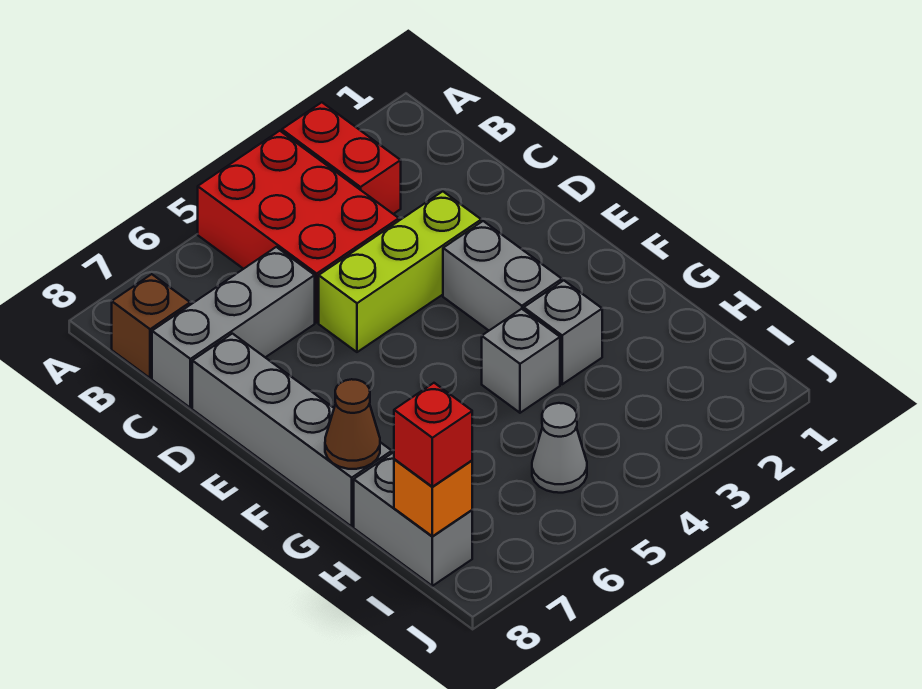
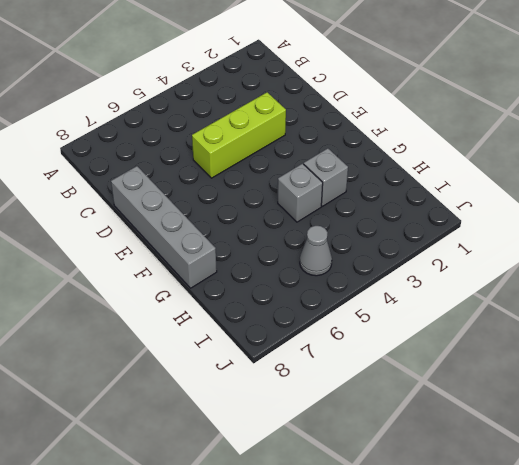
none -> red brick A3:B3 level 1
none -> red brick A4:C5 level 1
none -> brown brick B8 level 1

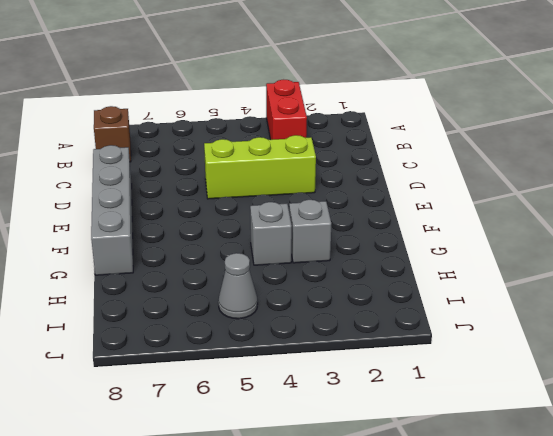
none -> red brick A4:C5 level 1
none -> grey brick C6:C8 level 1
none -> grey brick E3:F3 level 1

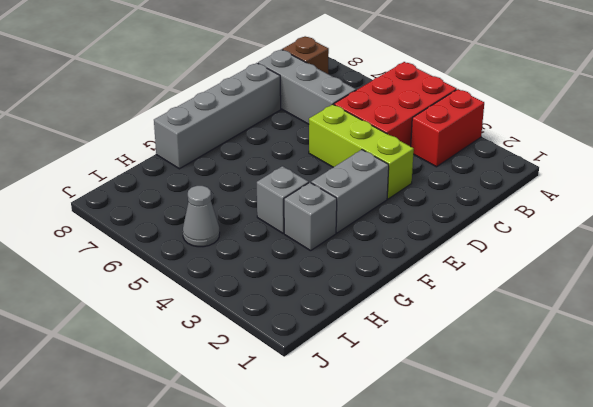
none -> grey brick H8:I8 level 1
none -> brown cone G8 level 2
none -> orange brick I8 level 2

